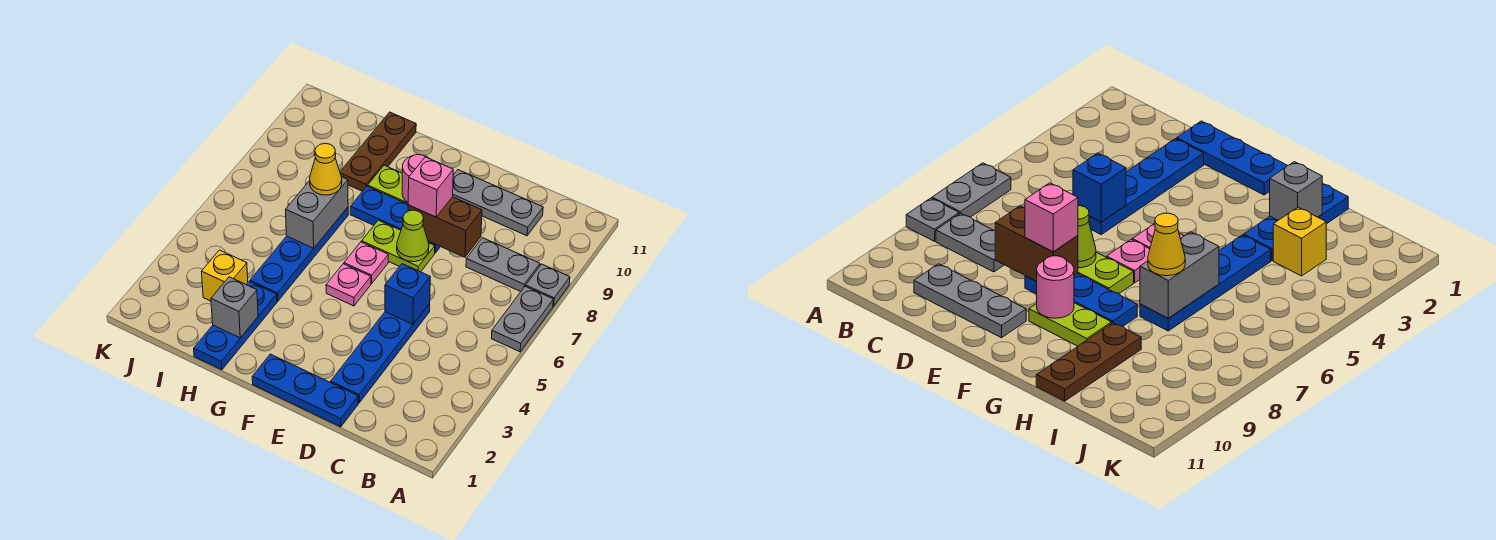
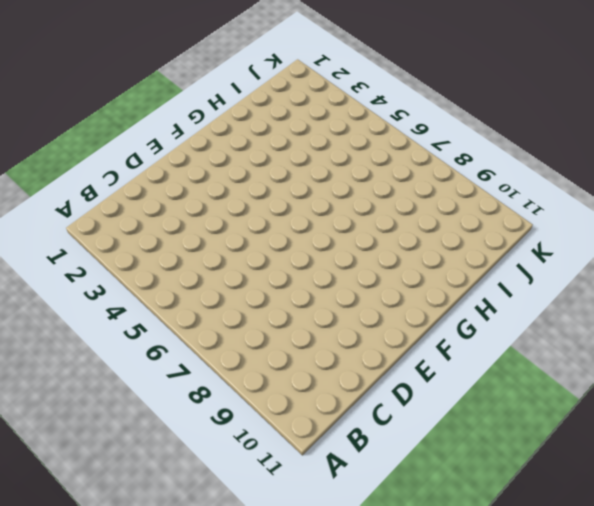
none -> grey plate A6:A7 level 1
none -> grey plate A8 level 1
none -> grey plate B8:C8 level 1

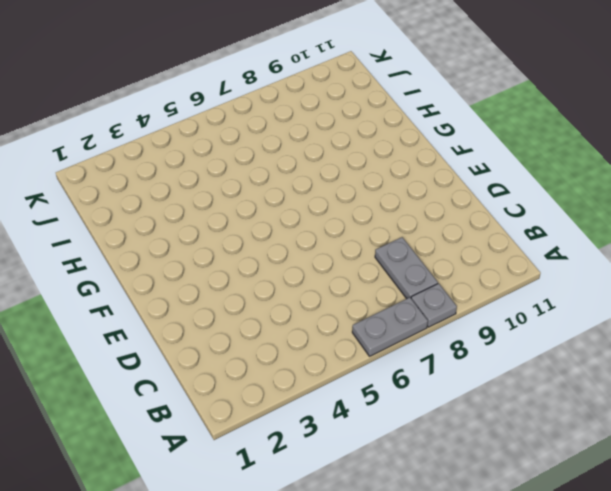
none -> grey plate C10:E10 level 1
none -> blue plate D1:F1 level 1
none -> blue plate D2:D5 level 1

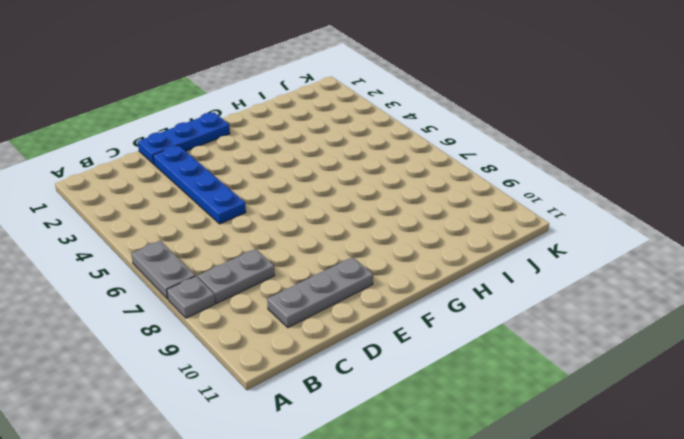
none -> lime plate E7:F7 level 1
none -> blue plate E8:G8 level 1
none -> pink plate F5 level 1

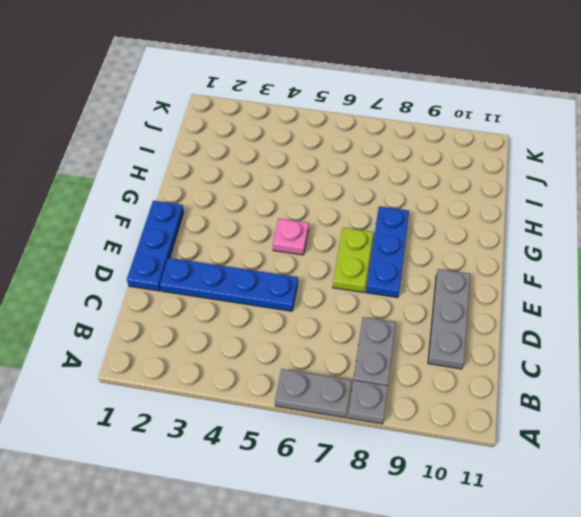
none -> pink plate F6 level 1
none -> lime plate F9:G9 level 1
none -> blue plate H1:H3 level 1

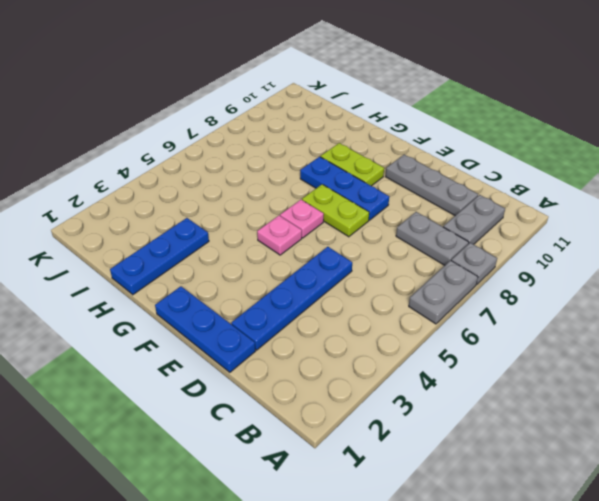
grey plate B9:B10 level 1 -> none
none -> blue plate H4:H7 level 1
none -> brown plate H9:H11 level 1
none -> yellow brick I3 level 1

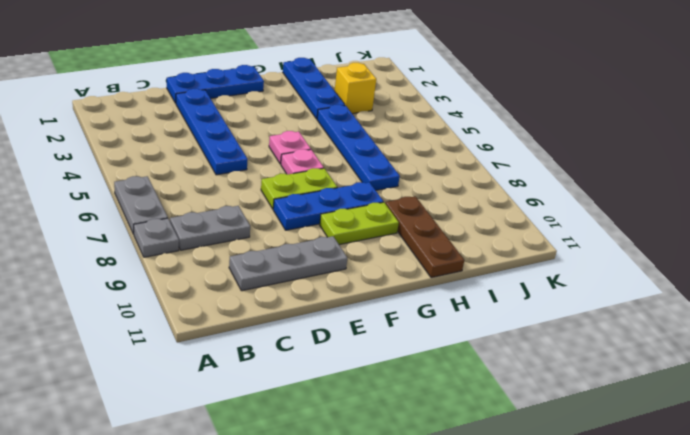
none -> blue brick D5 level 2
none -> brown brick D8:E8 level 2
none -> lime cone E7 level 2

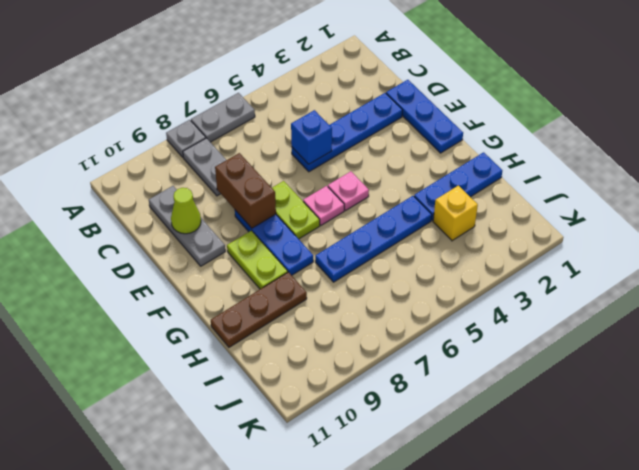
lime cone D10 level 2 -> lime cone E7 level 2
none -> pink round brick F9 level 2
none -> grey brick H2 level 2
none -> grey brick H6:H7 level 2

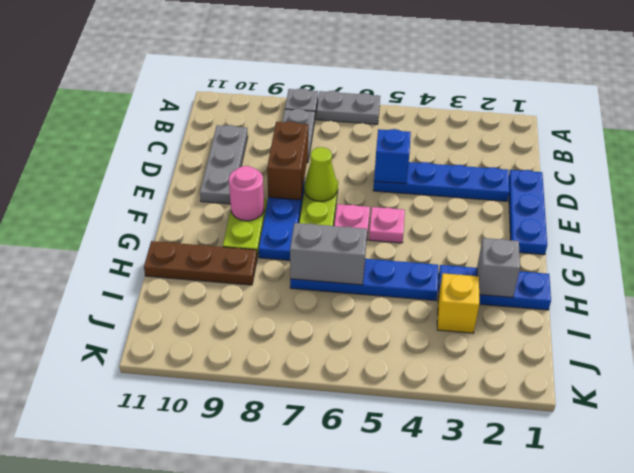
none -> pink brick E8 level 3
none -> yellow cone H7 level 3

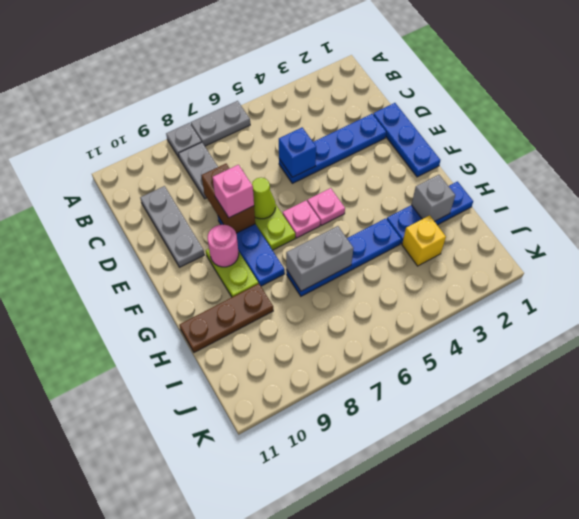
none -> yellow cone H7 level 3

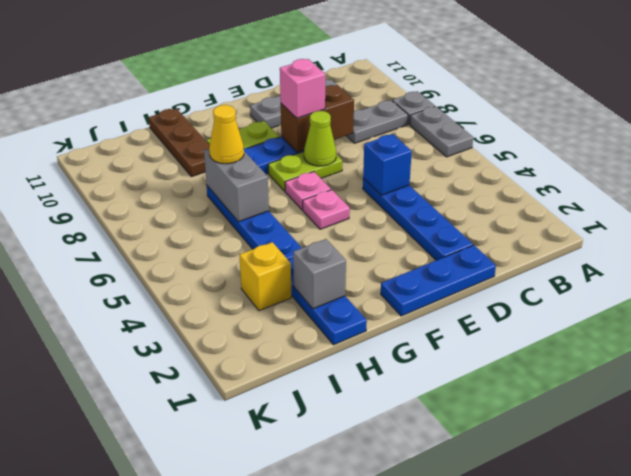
none -> pink round brick F9 level 2

